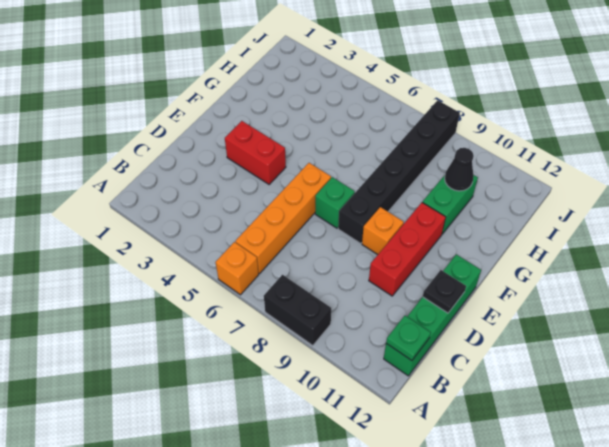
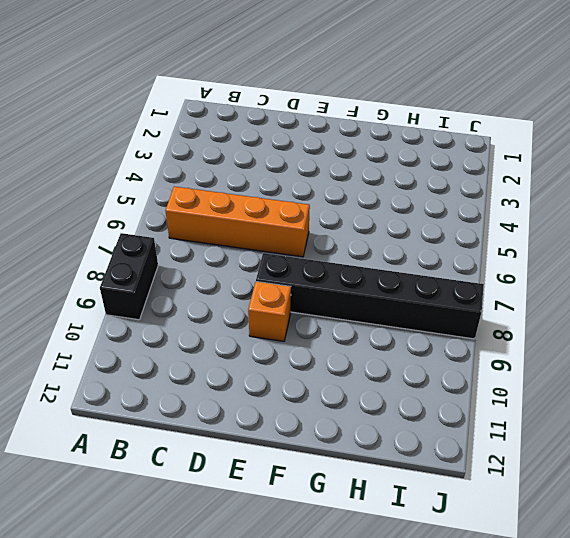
none -> orange brick A6 level 1
none -> green brick B12:E12 level 1
none -> red brick D10:F10 level 1

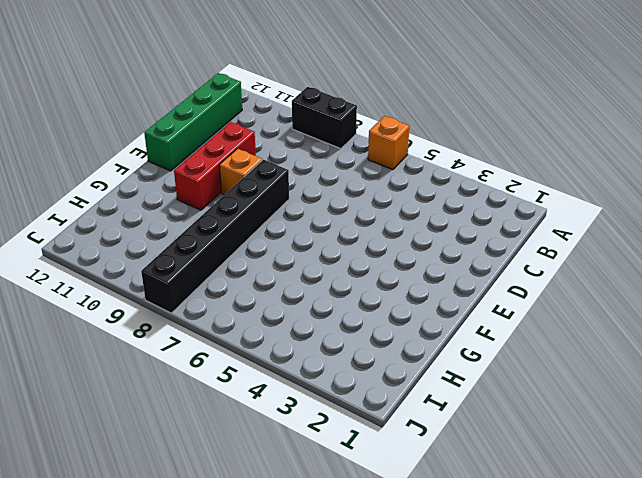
none -> orange brick B6:E6 level 1
none -> red brick E3:E4 level 1
none -> green brick E7 level 1

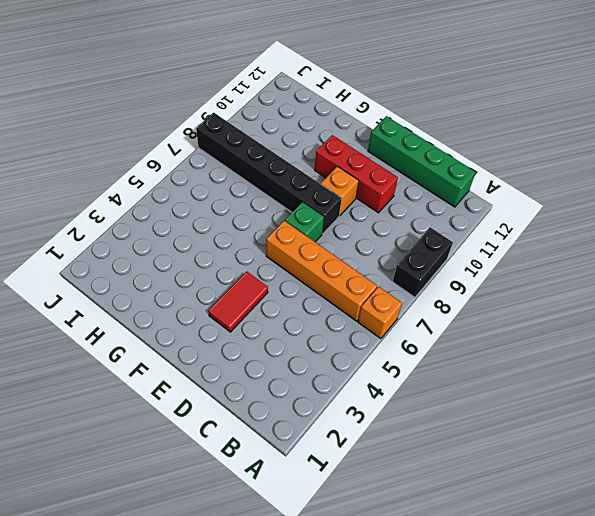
red tile E3:E4 level 1 -> red brick E3:E4 level 1
none -> green brick G10:H10 level 1
none -> green plate B12 level 2
none -> black plate D12 level 2

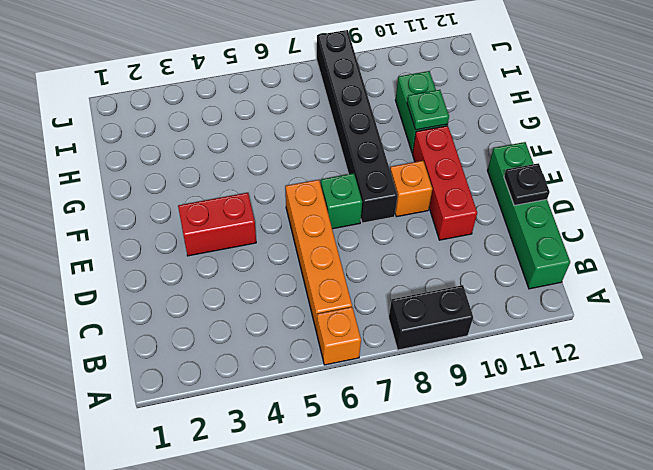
green plate G10 level 2 -> green plate B12 level 2
none -> black cone H10 level 2

